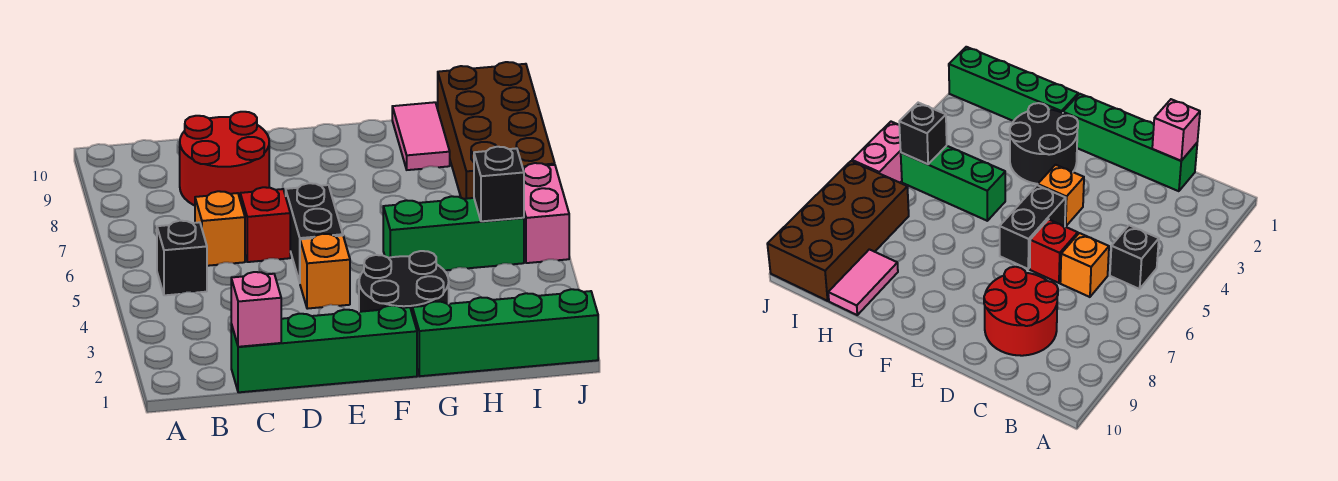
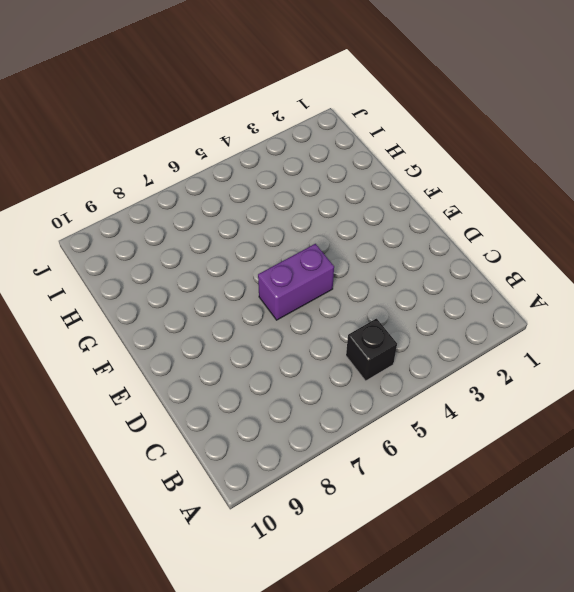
purple brick E5:E6 level 1 -> black brick E5:E6 level 1
none -> green brick C1:F1 level 1
none -> orange brick C6 level 1
none -> red round brick C8:D9 level 1

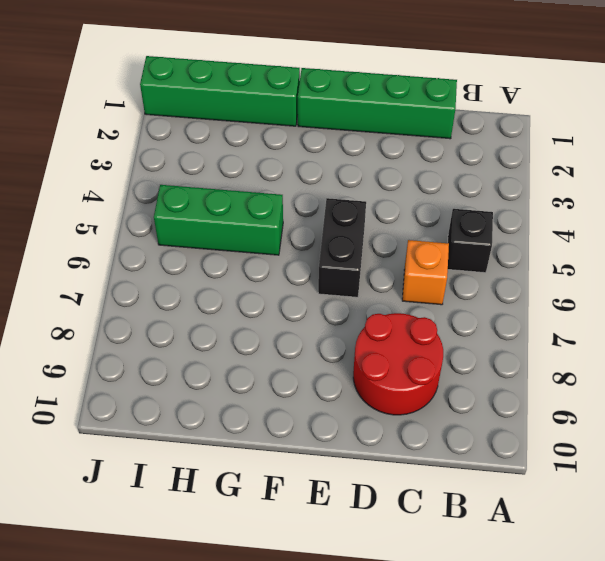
none -> red brick D6 level 1
none -> orange brick E4 level 1
none -> black round brick F2:G3 level 1

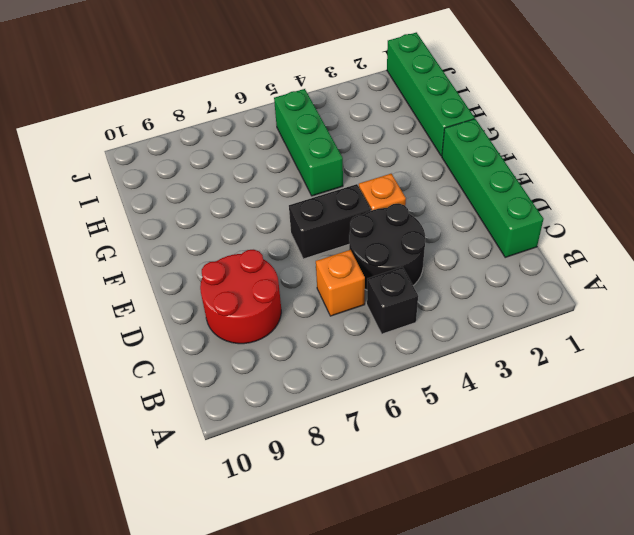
black round brick C4:D5 level 1 -> black round brick F2:G3 level 1
none -> red brick D6 level 1
none -> pink tile H9:H10 level 1
none -> brown brick I7:J10 level 1

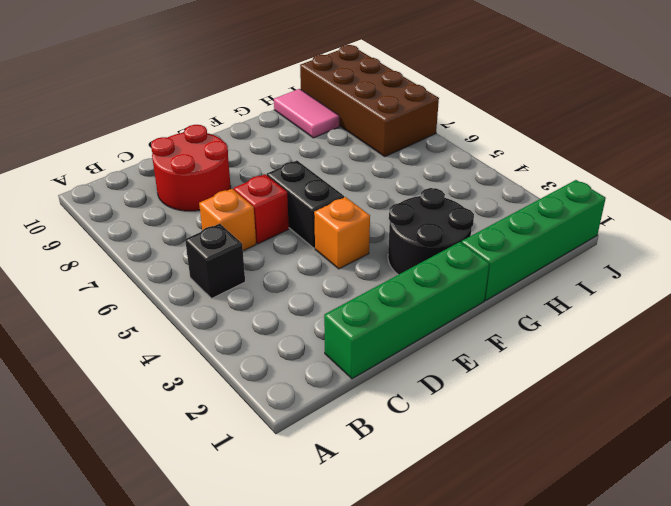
none -> green brick G5:I5 level 1
none -> pink brick J5:J6 level 1
none -> pink brick C1 level 2

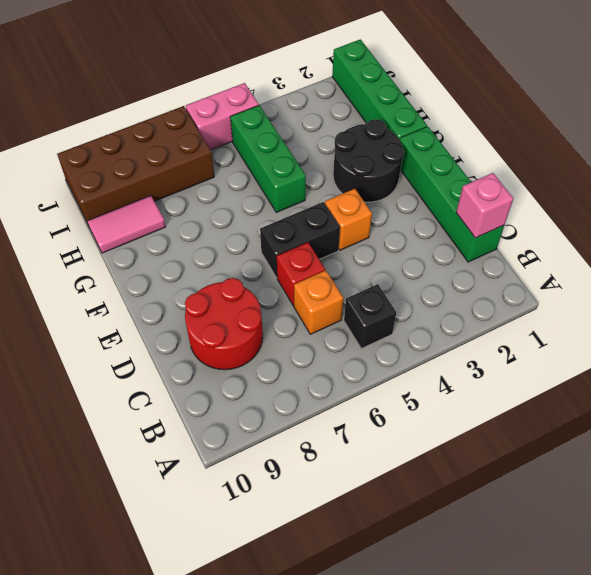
none -> black brick I5 level 2

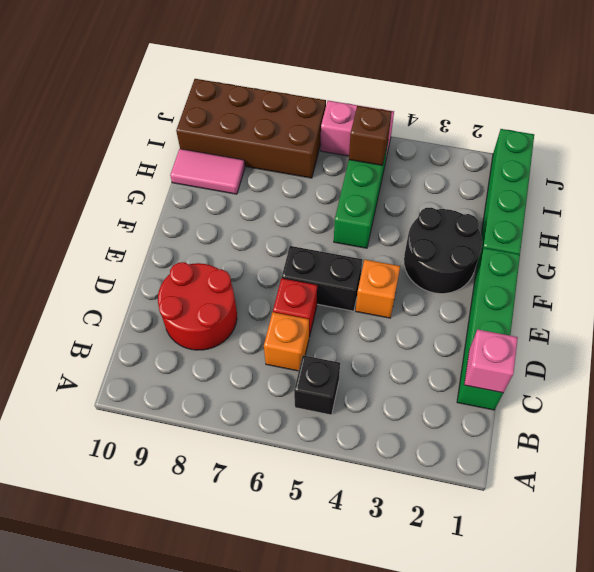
brown brick I5 level 2 -> black brick I5 level 2

